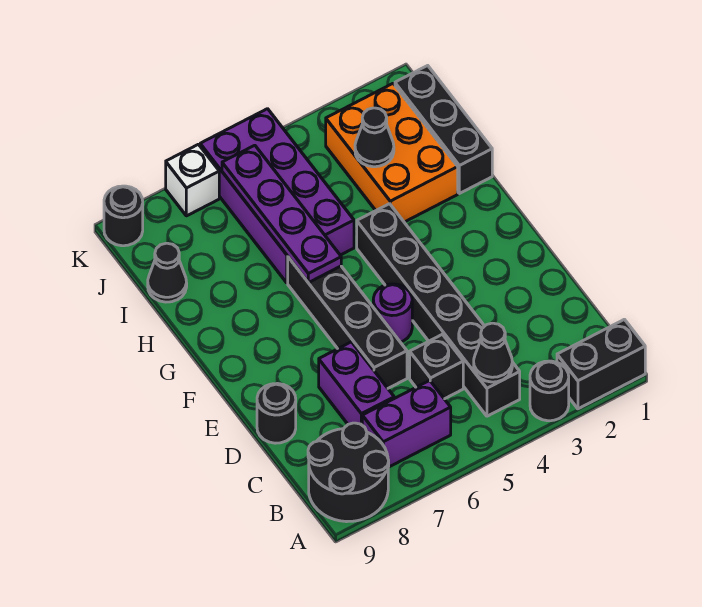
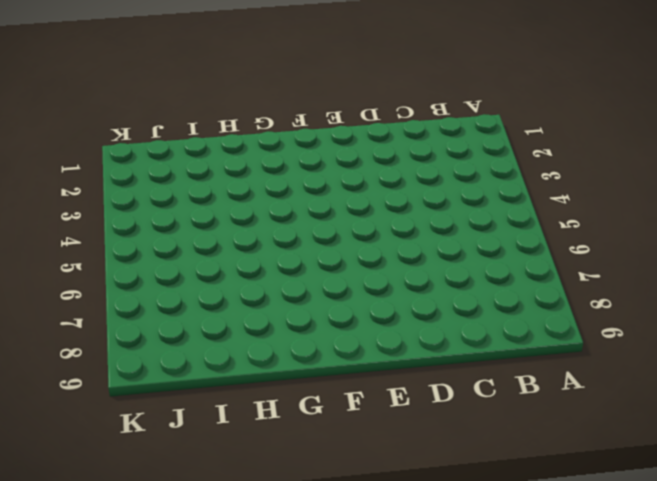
none -> black brick A1:A2 level 1
none -> black round brick A3 level 1
none -> black round brick A8:B9 level 1

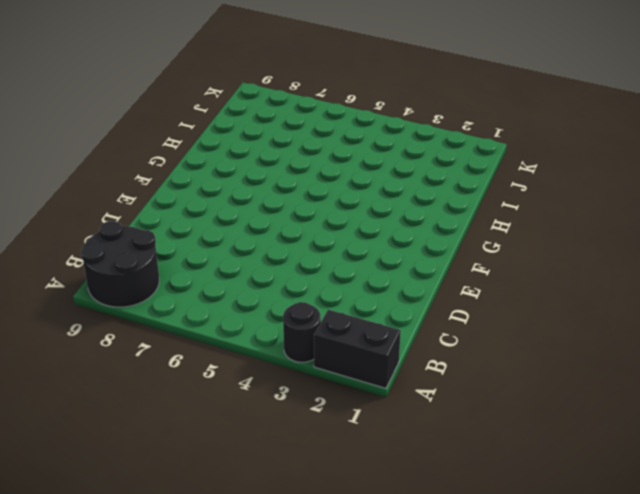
none -> black brick B4:G4 level 1
none -> purple brick B6:B7 level 1
none -> black brick C5 level 1

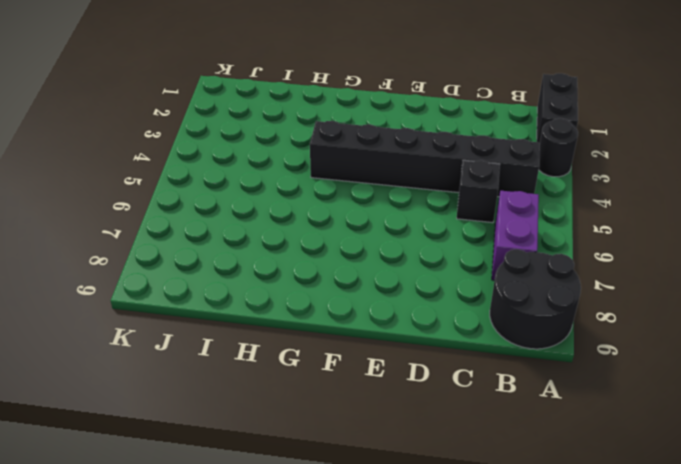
none -> purple brick C7:D7 level 1
none -> black brick D6:G6 level 1
none -> black round brick D9 level 1

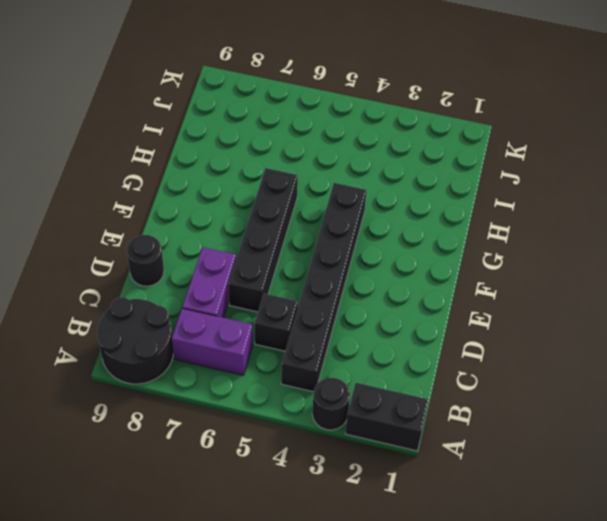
none -> purple round brick E5 level 1
none -> black brick H1:J1 level 1
none -> orange brick H2:J3 level 1

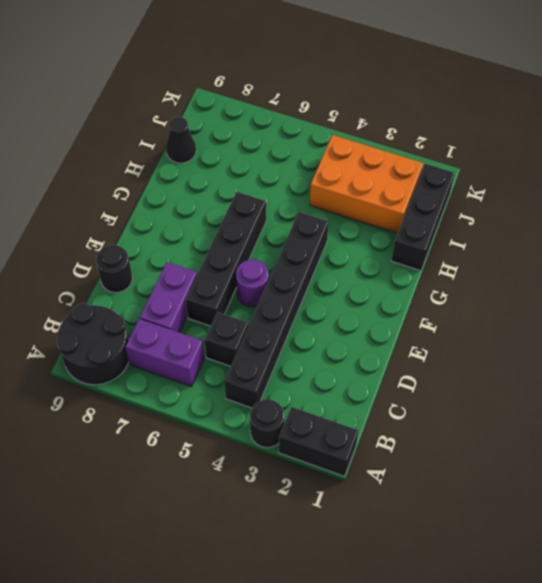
orange brick I2:J4 level 1 -> orange brick H2:J3 level 1
none -> purple brick H5:K6 level 1
none -> white brick K7 level 1
none -> black round brick K9 level 1

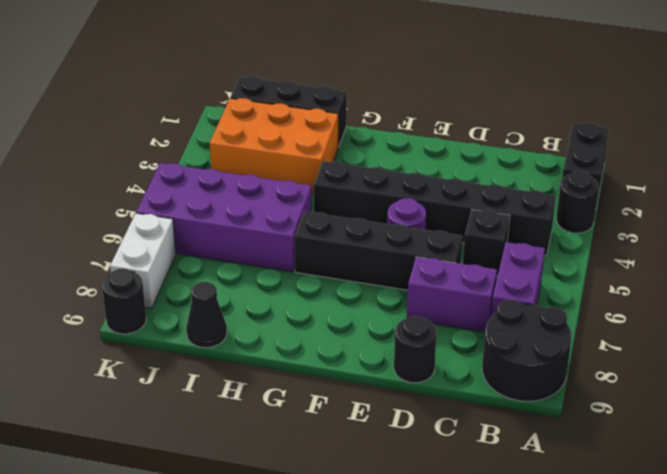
white brick K7:K8 level 1 -> white brick K7 level 1
none -> black cone B4 level 2
none -> purple plate G6:J6 level 2
none -> black cone I3 level 2

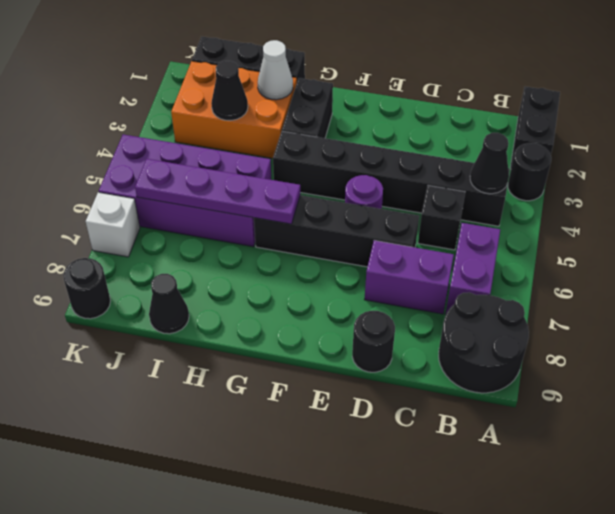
black brick G2:G3 level 1 -> none
white cone H2 level 2 -> none

